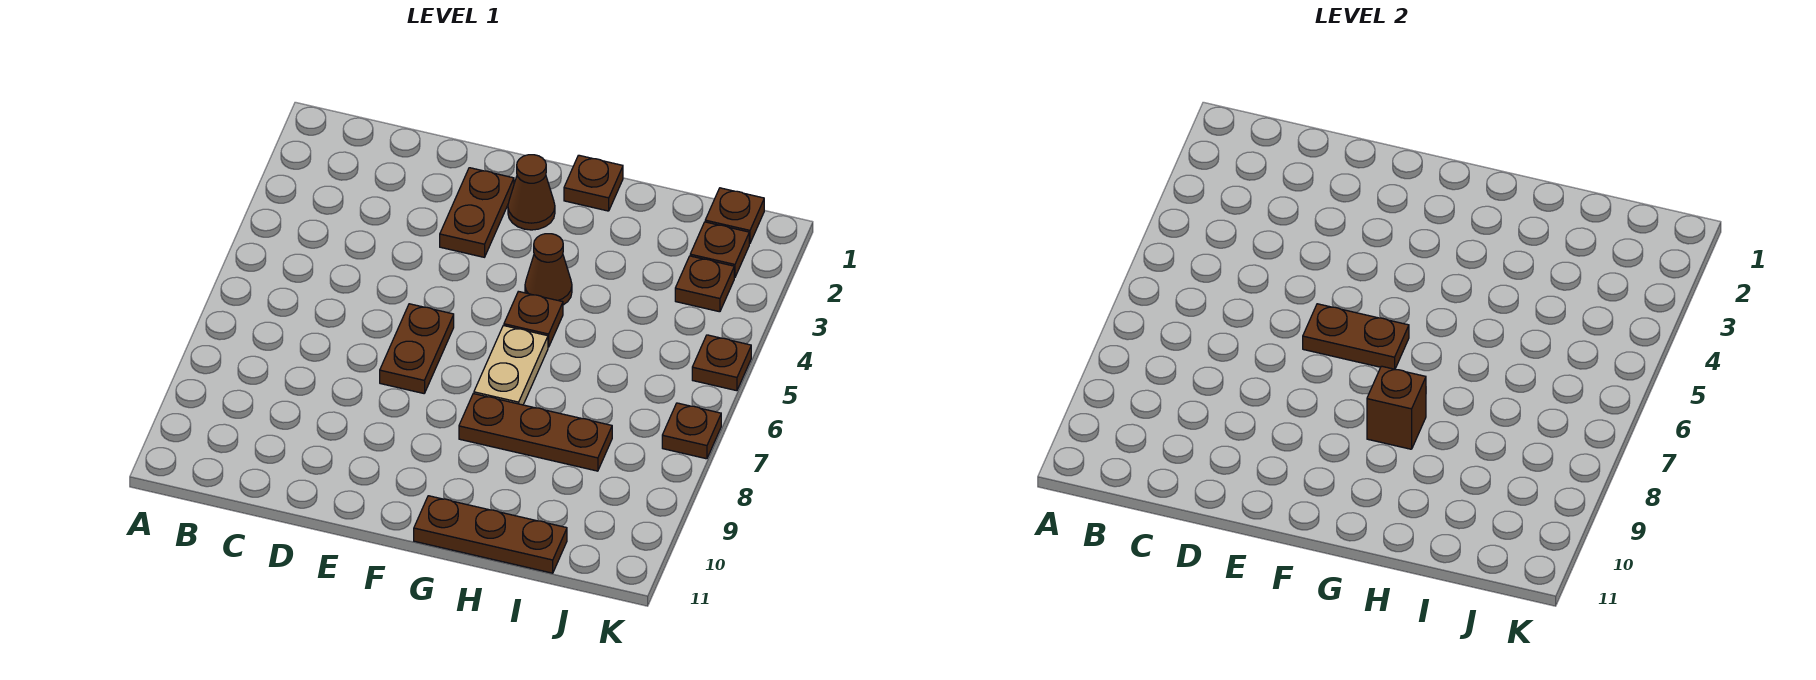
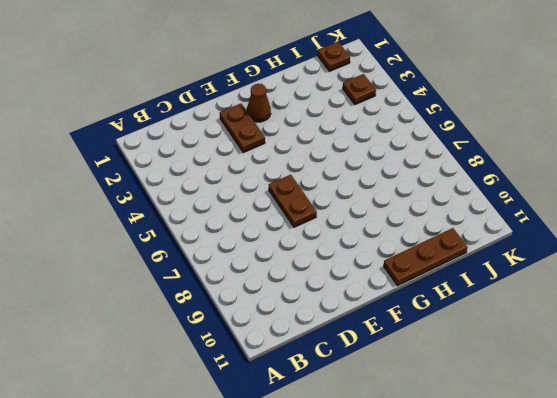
none -> brown plate G1 level 1
none -> brown cone G4 level 1
none -> brown plate G5 level 1

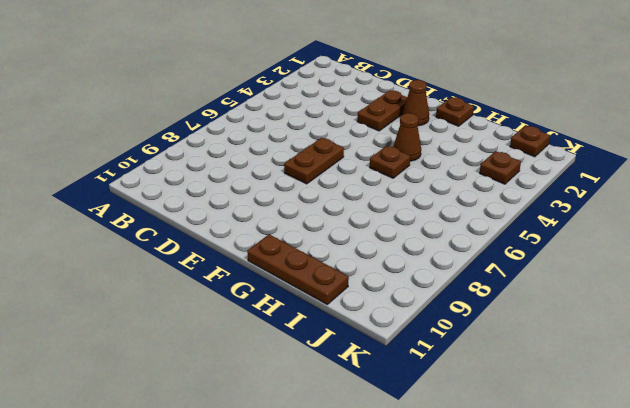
none -> tan plate G6:G7 level 1
none -> brown plate G8:I8 level 1
none -> brown plate J2 level 1

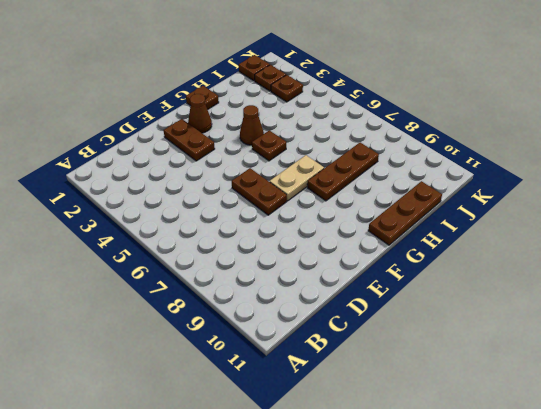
tan plate F7:G7 level 1 -> tan plate G6:G7 level 1
none -> brown plate K5 level 1
none -> brown plate K7 level 1
none -> brown plate E6:F6 level 2

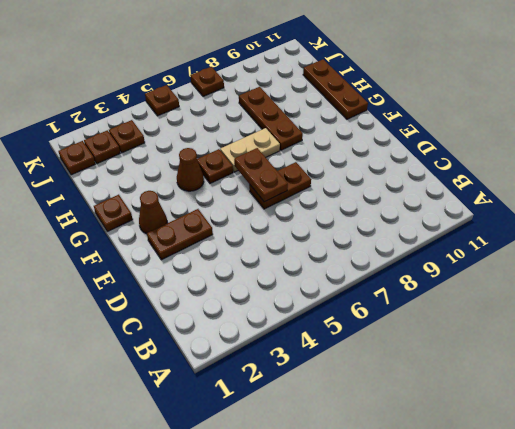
none -> brown brick G8 level 2

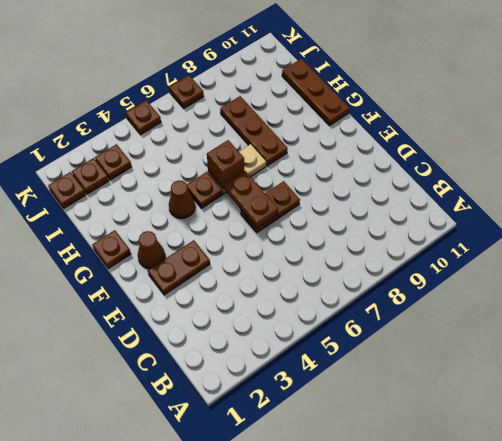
brown brick G6 level 2 -> brown brick G8 level 2

